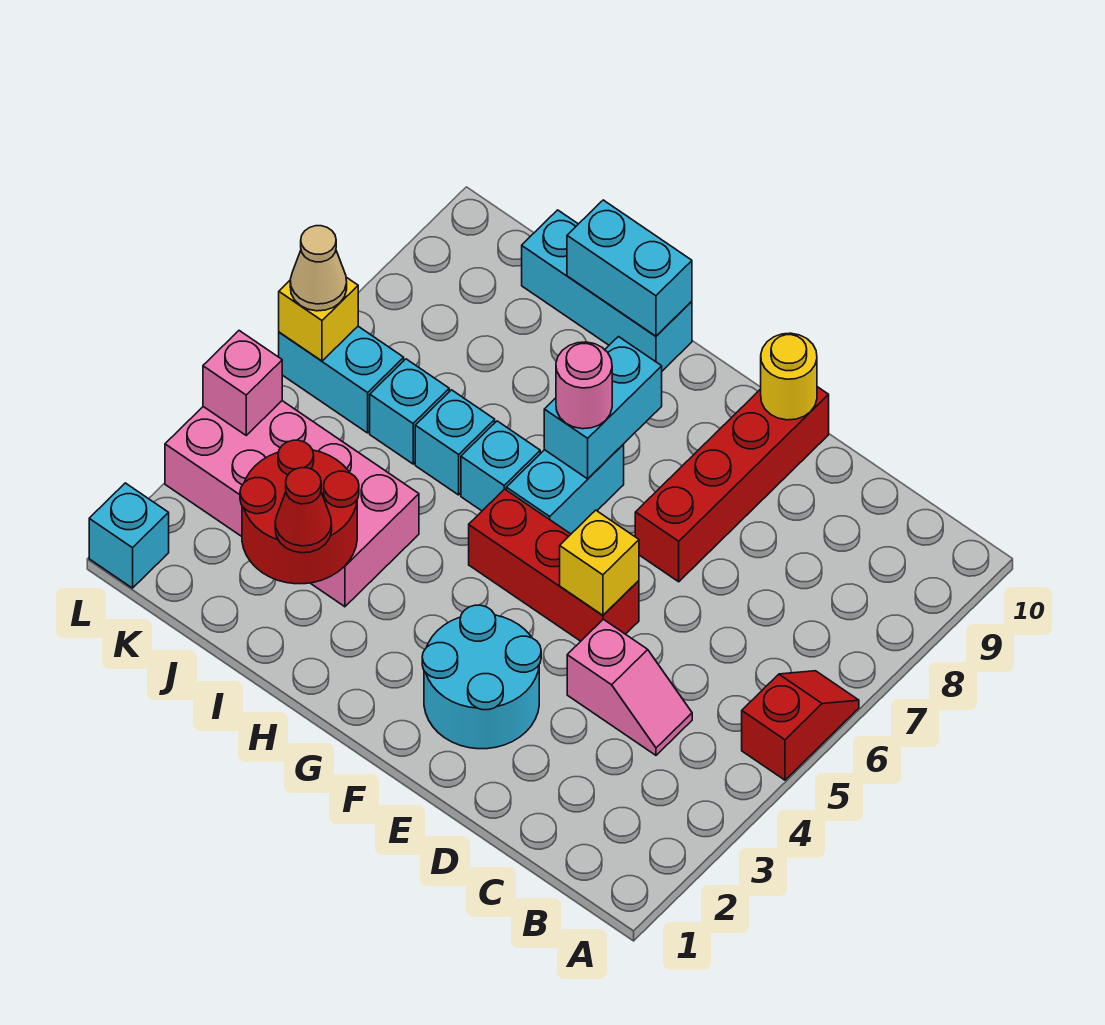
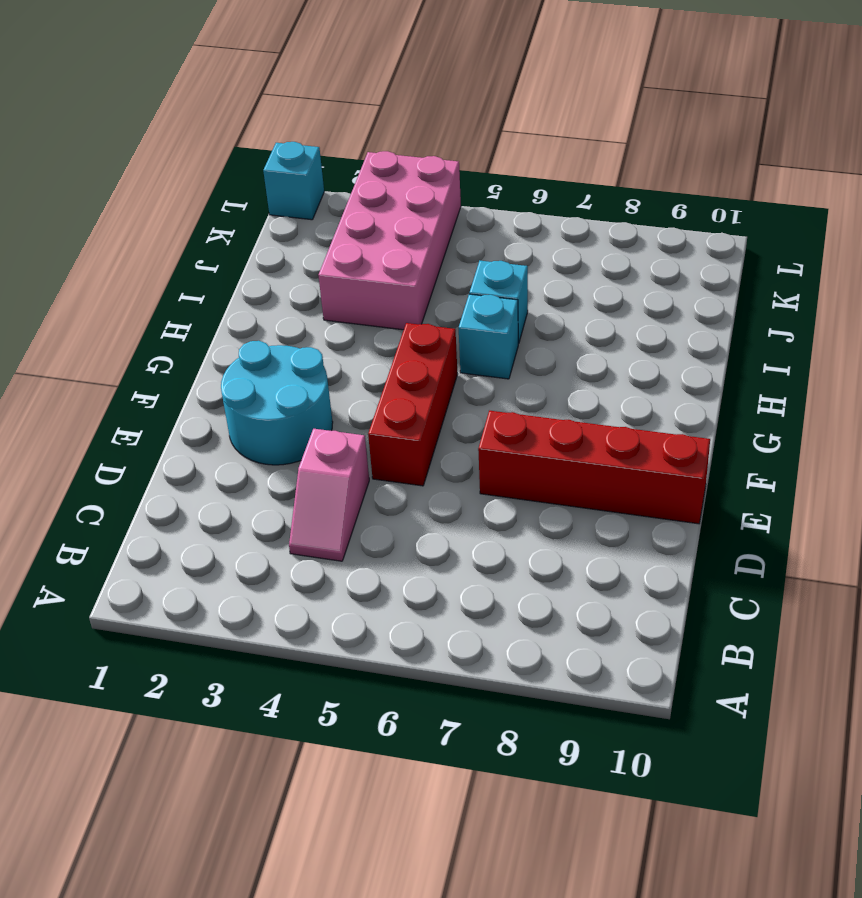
none -> red slope A5:A6 level 1 top 5
none -> cyan brick G6:G7 level 1
none -> cyan brick H10:J10 level 1

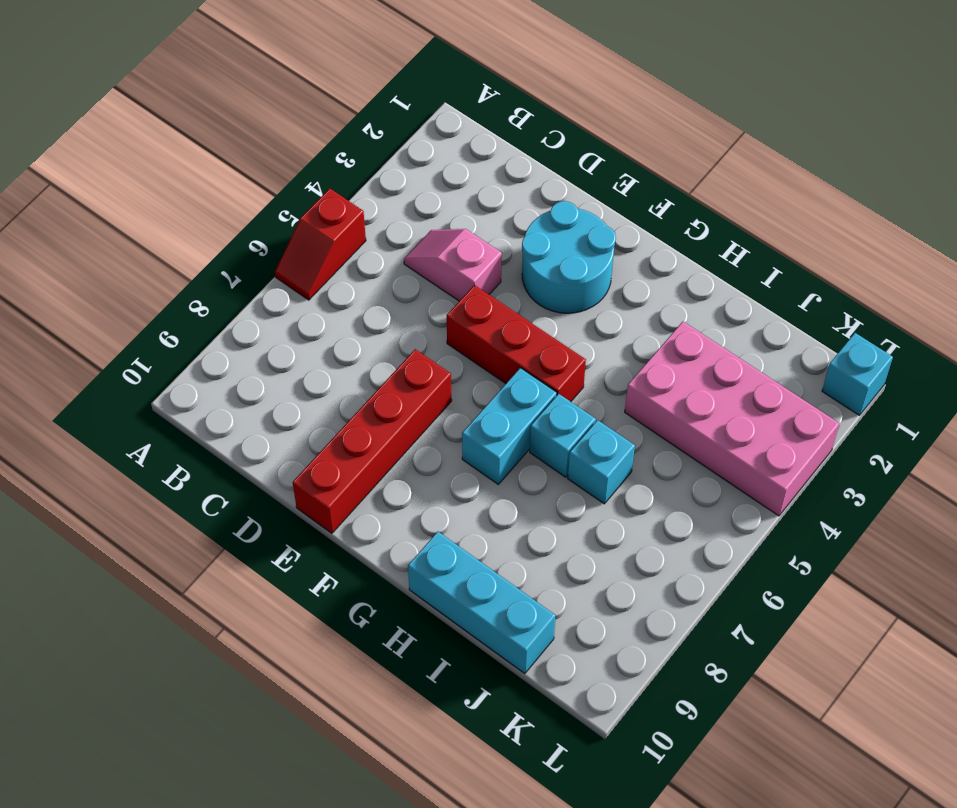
none -> cyan brick J6 level 1
none -> cyan brick K6:L6 level 1
none -> yellow brick E5 level 2

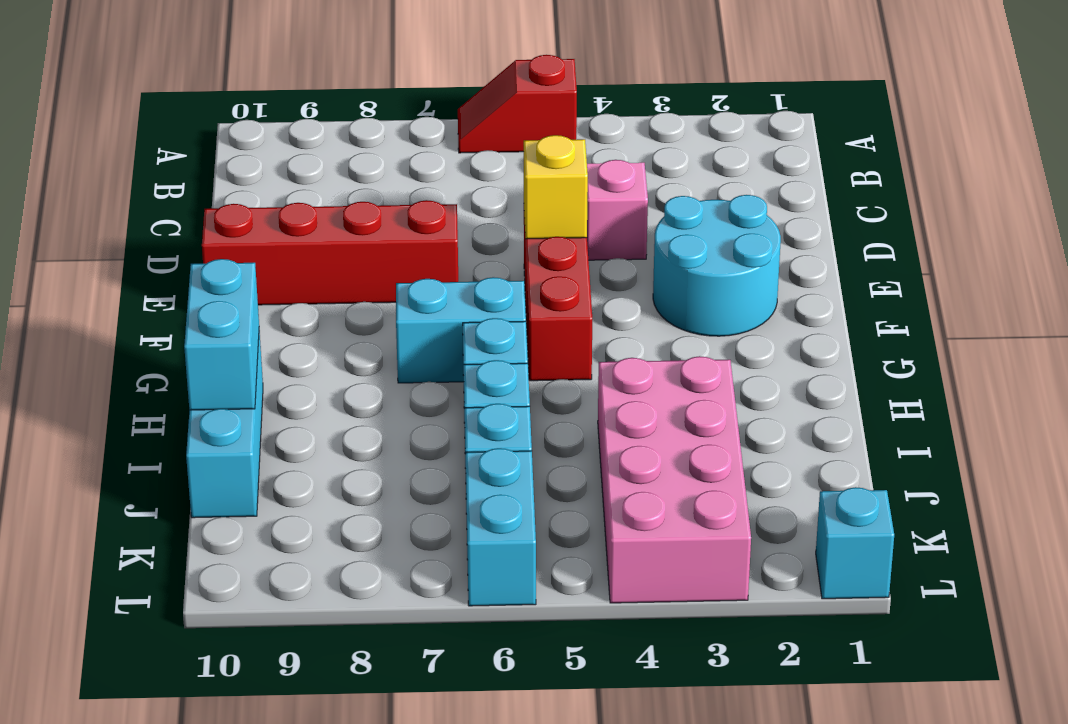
none -> yellow round brick E10 level 2
none -> cyan brick G7:G8 level 2
none -> red round brick I2:J3 level 2

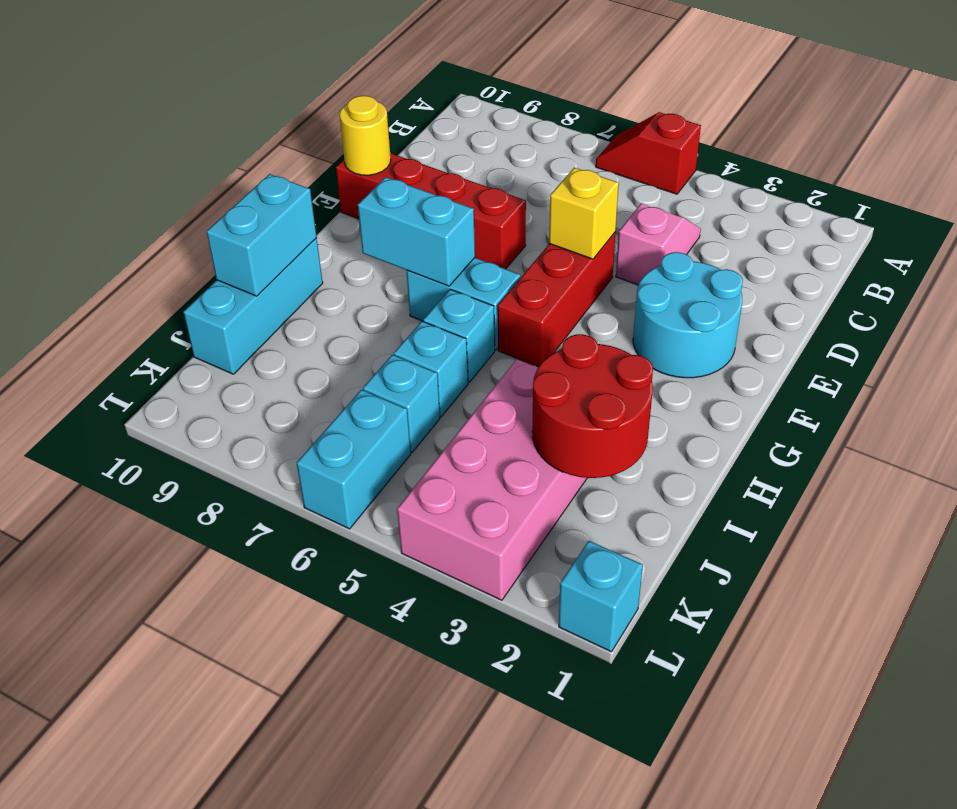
none -> pink brick L4 level 2
none -> yellow brick L6 level 2
none -> pink round brick G7 level 3

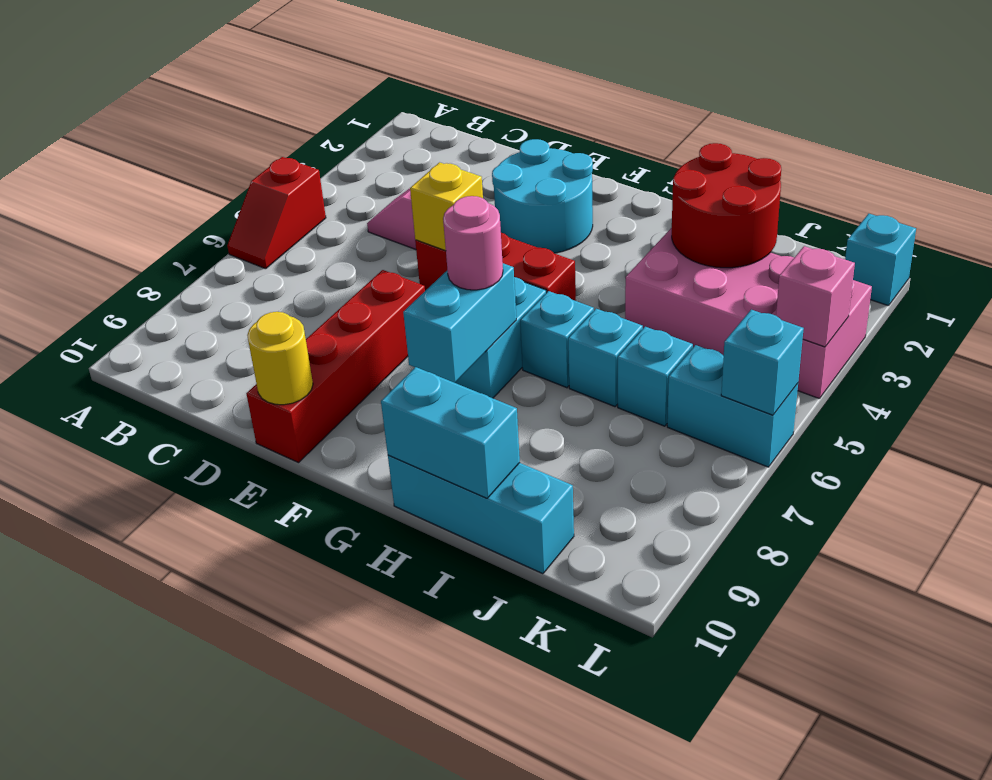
cyan brick L6 level 2 -> yellow brick L6 level 2
none -> red cone I2 level 3
none -> tan cone L6 level 3

